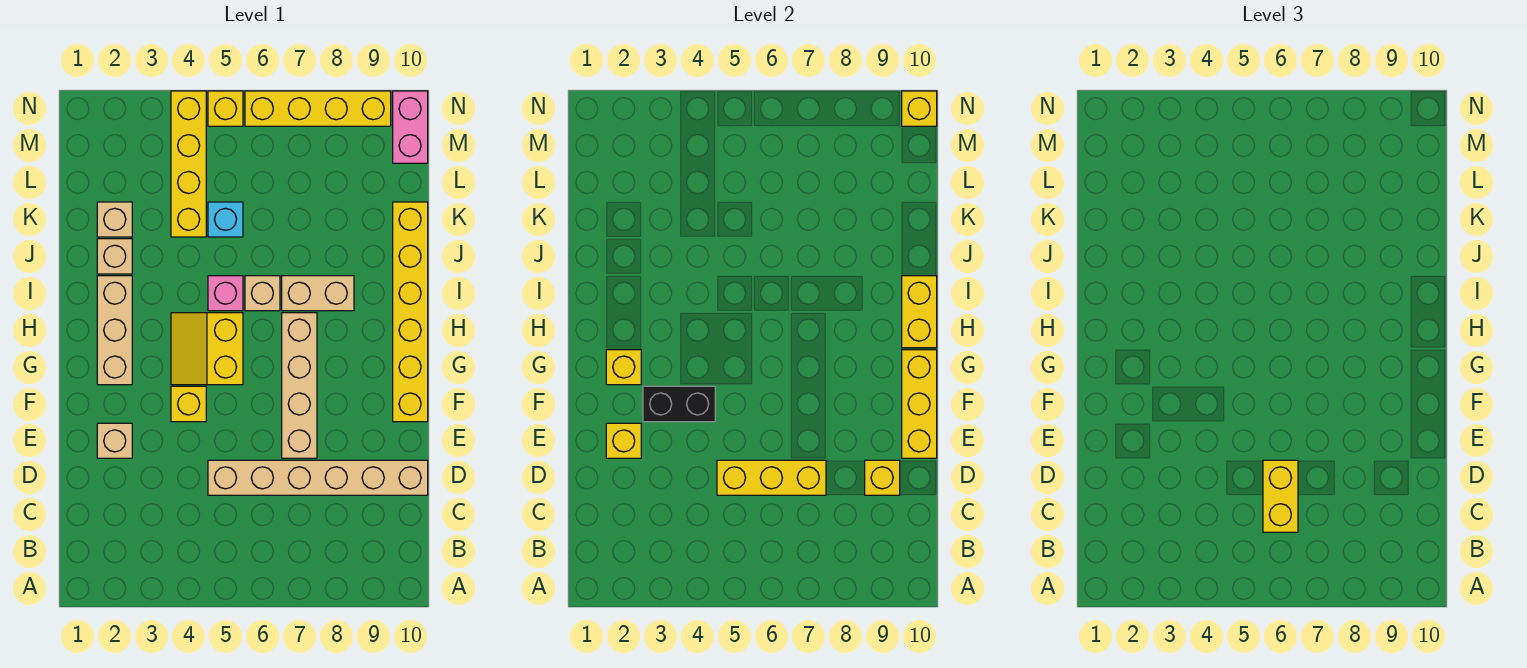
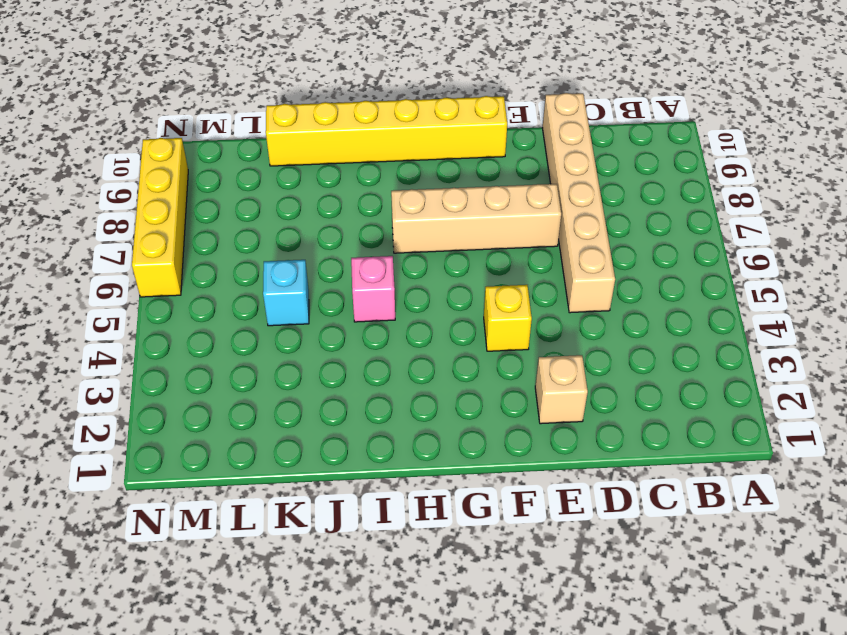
none -> tan brick G2:I2 level 1
none -> yellow slope G4:H5 level 1 top 5
none -> tan brick I6 level 1

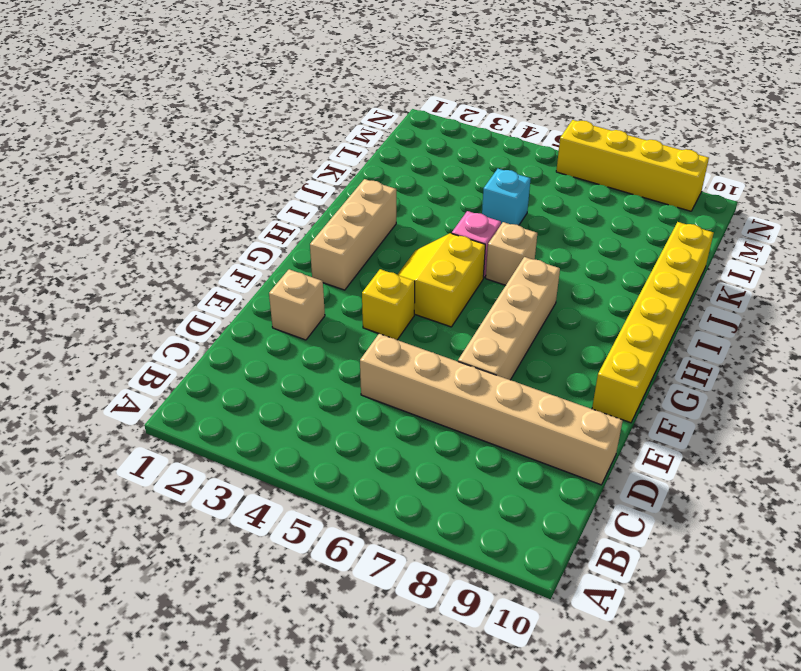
none -> tan brick I7:I8 level 1
none -> tan brick J2 level 1
none -> tan brick K2 level 1

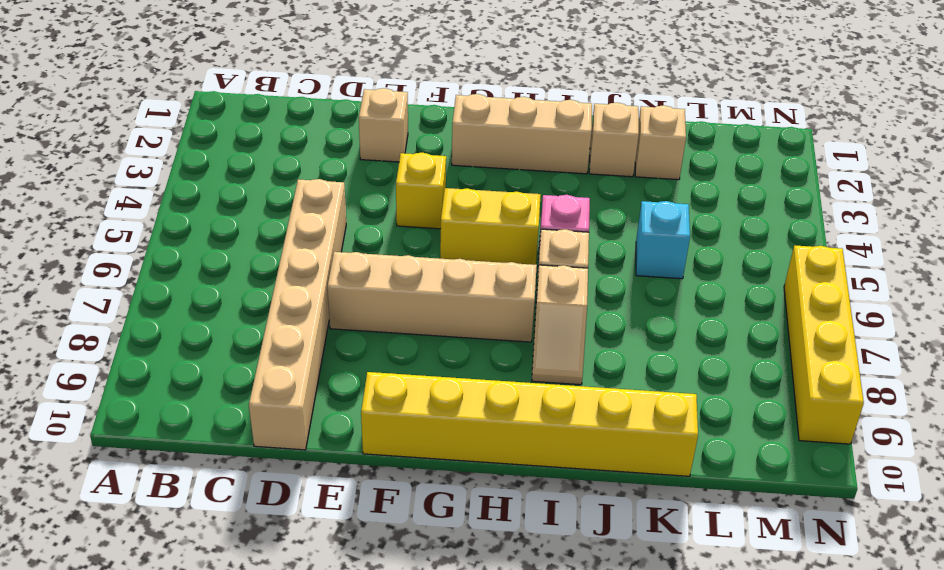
tan slope I7:I8 level 1 top 7 -> tan brick I7:I8 level 1
none -> yellow brick K4:N4 level 1
none -> pink brick M10:N10 level 1
none -> yellow brick N5 level 1

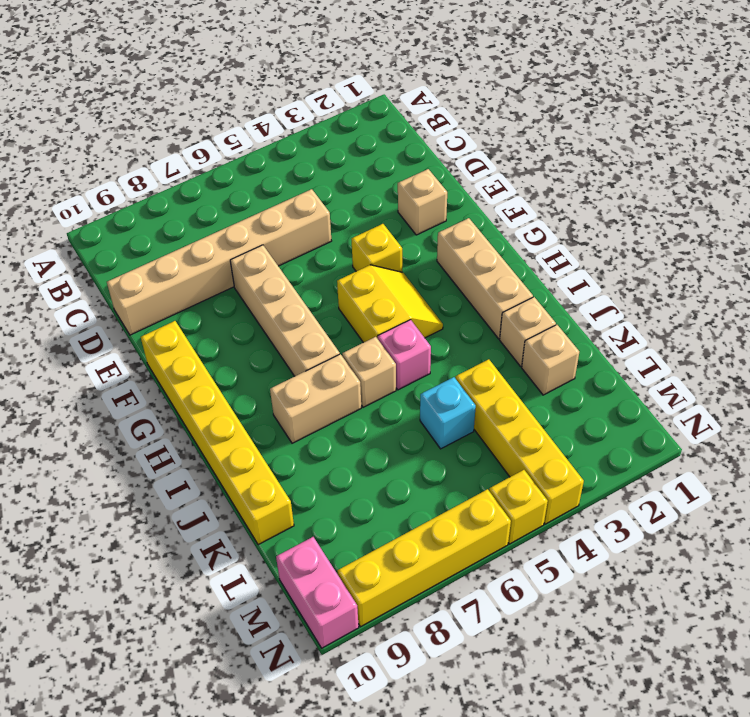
none -> yellow brick D5:D7 level 2
none -> yellow brick D9 level 2
none -> yellow brick E2 level 2

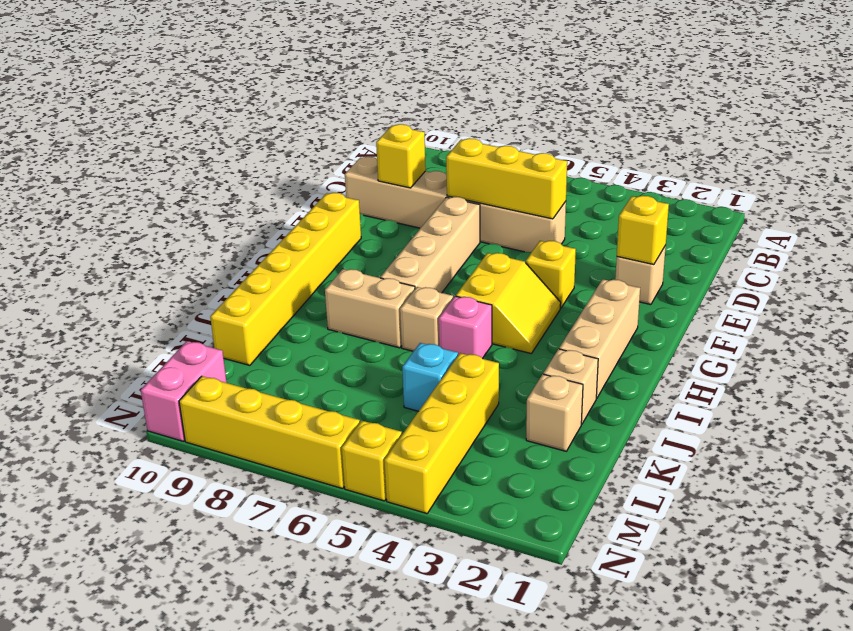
none -> yellow brick E10:G10 level 2
none -> black brick F3:F4 level 2
none -> yellow brick G2 level 2

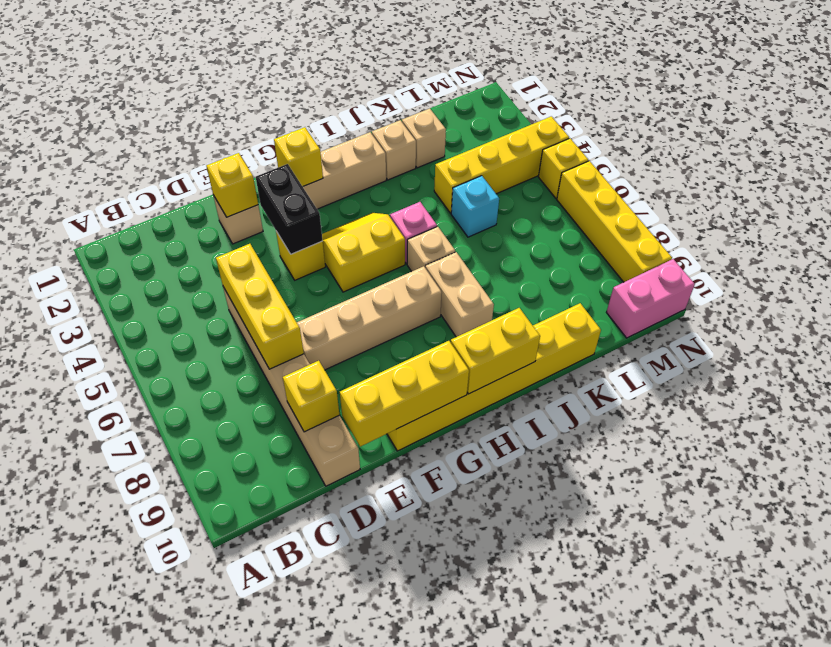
none -> yellow brick N10 level 2
none -> yellow brick C6:D6 level 3

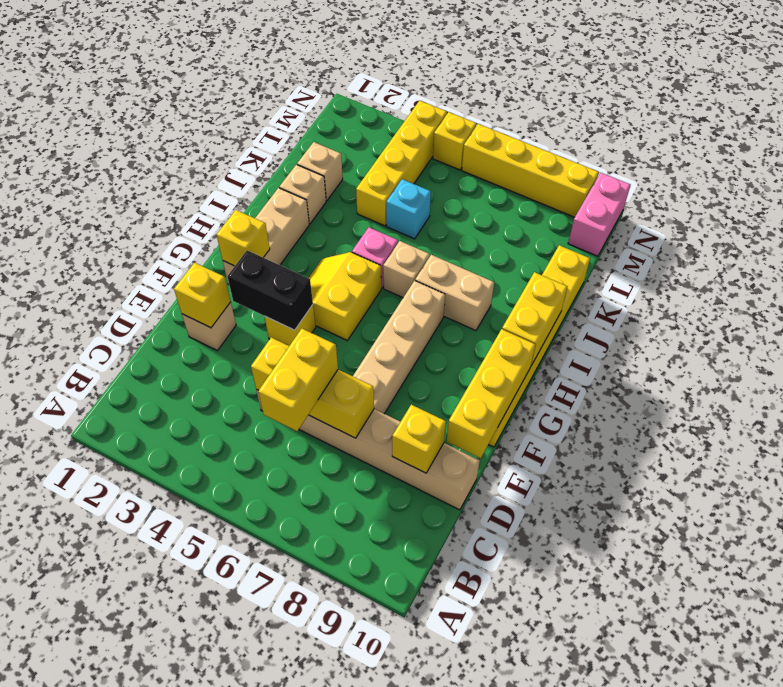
none -> yellow brick N10 level 2

